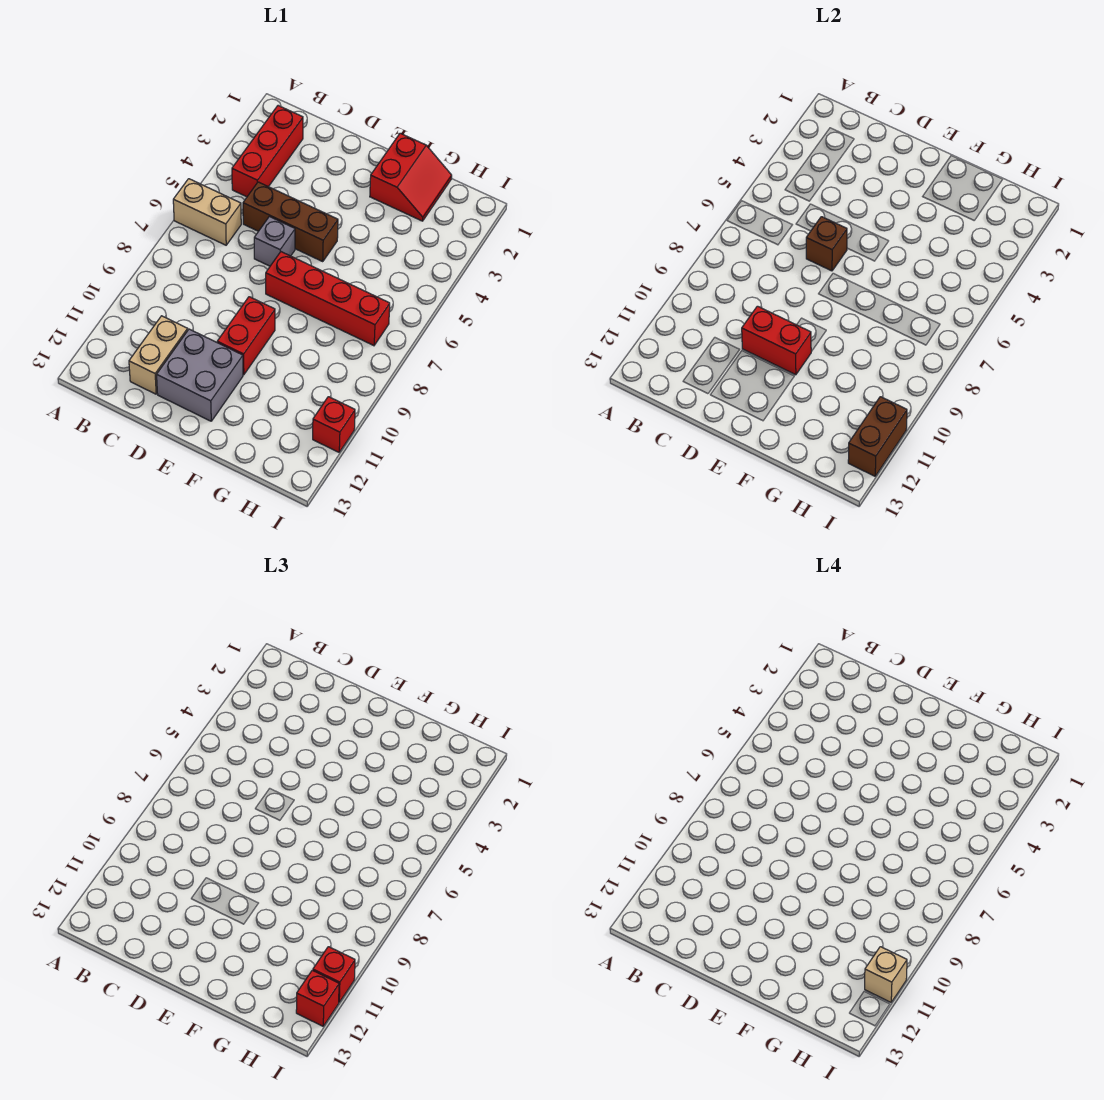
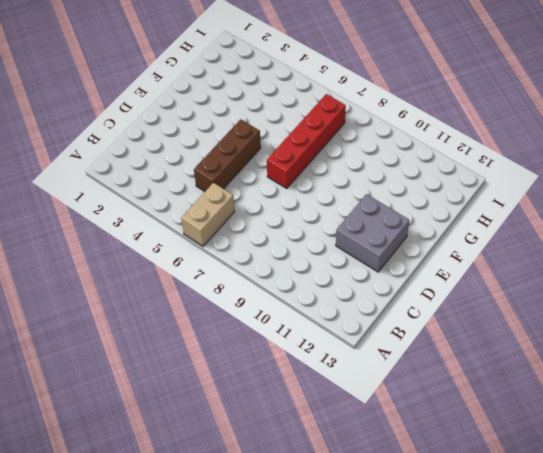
none -> red brick B2:B4 level 1
none -> tan brick C11:C12 level 1
none -> grey brick D6 level 1

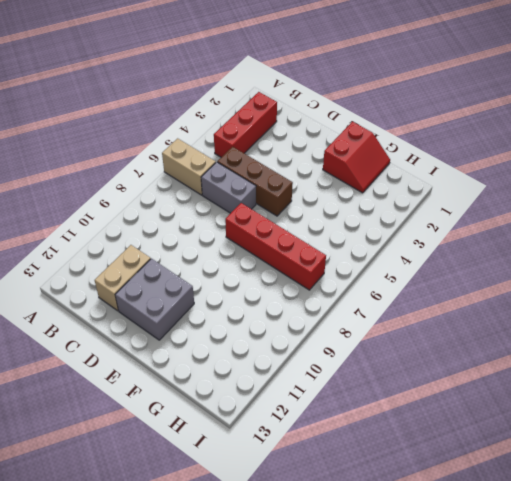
grey brick C6:D6 level 1 -> grey brick D6 level 1
none -> red brick E9:E10 level 1
none -> red brick I11 level 1
none -> brown brick D6 level 2

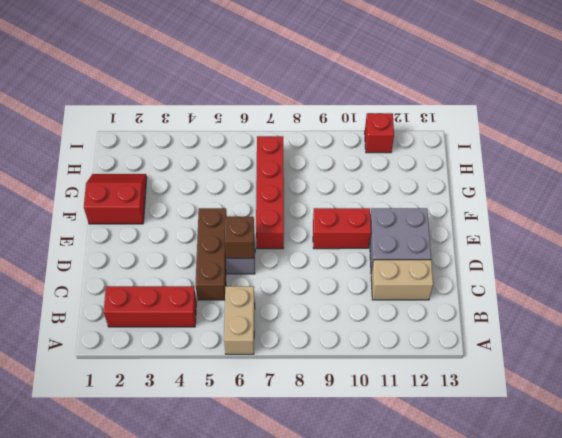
none -> red brick D10:E10 level 2
none -> brown brick I11:I12 level 2
none -> red brick I11 level 3

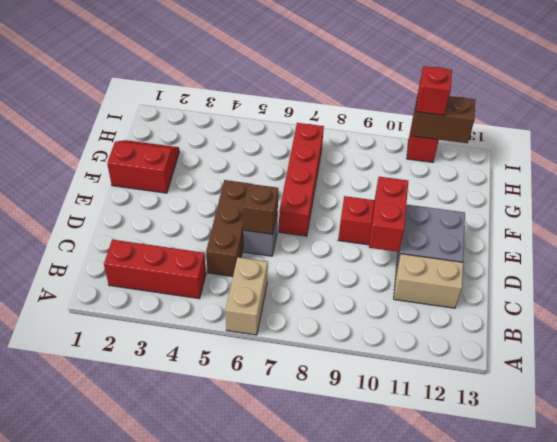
none -> red brick I12 level 3
none -> tan brick I11 level 4

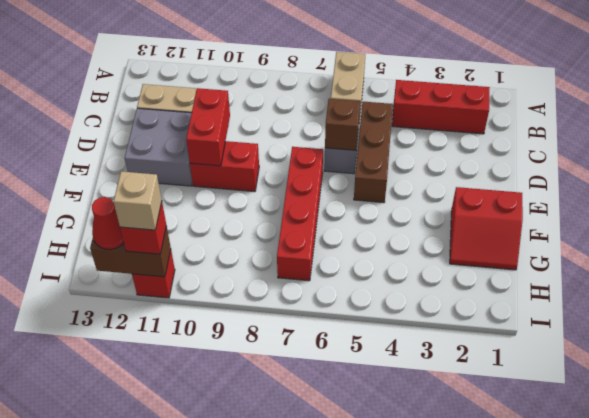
red cone I12 level 3 -> red brick I12 level 3

